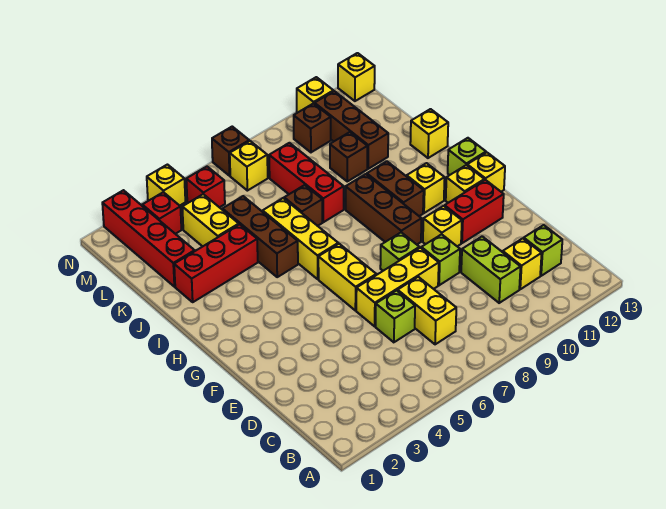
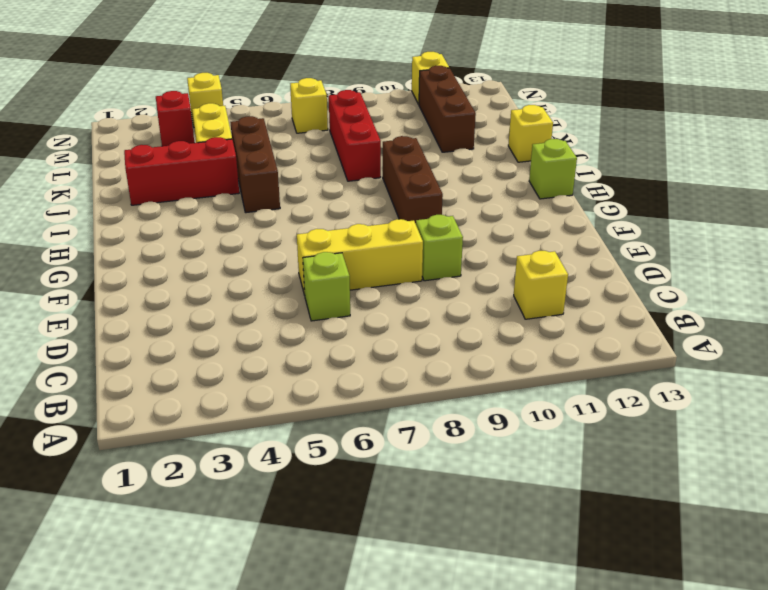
none -> yellow brick C7:D7 level 1
none -> lime brick C10:D10 level 1
none -> lime brick C12 level 1
none -> yellow brick F6:G6 level 1

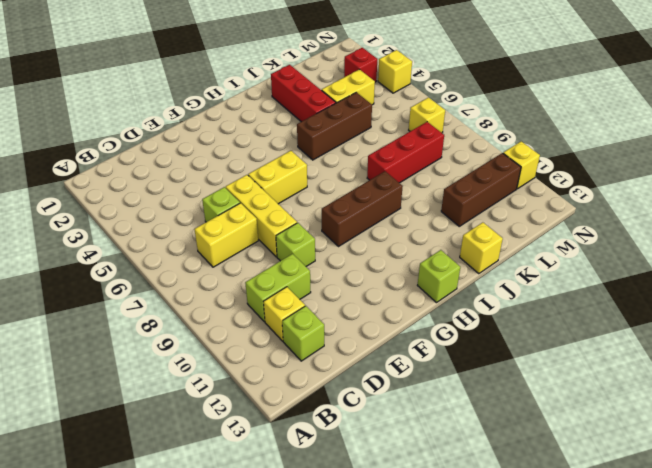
none -> lime brick F8 level 1
none -> yellow brick F10 level 1
none -> red brick F11:F12 level 1
none -> yellow brick G12 level 1

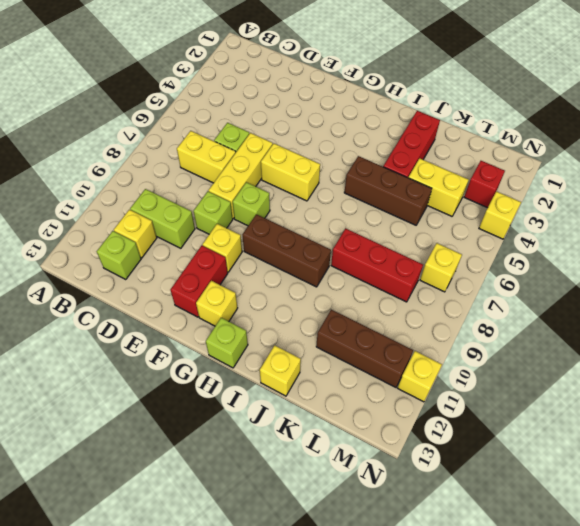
none -> yellow brick G13 level 1
none -> yellow brick H6:J6 level 1
none -> brown brick H10:I10 level 1
none -> yellow brick H11 level 1

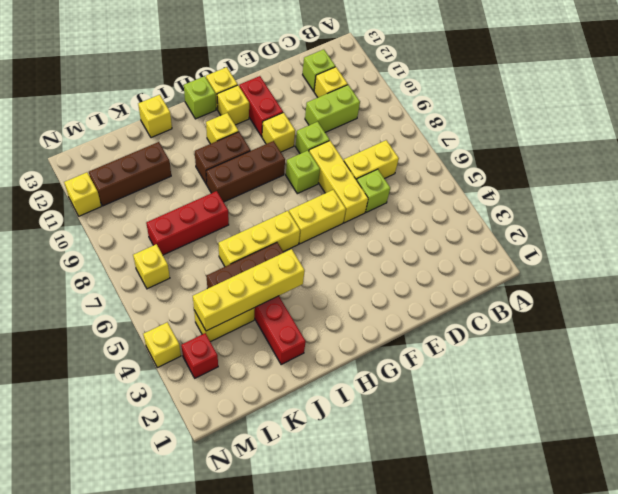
yellow brick I4:L4 level 2 -> none
none -> brown brick J7 level 1
none -> red brick K2:N2 level 1
none -> brown brick K10 level 1
none -> red brick M5 level 1

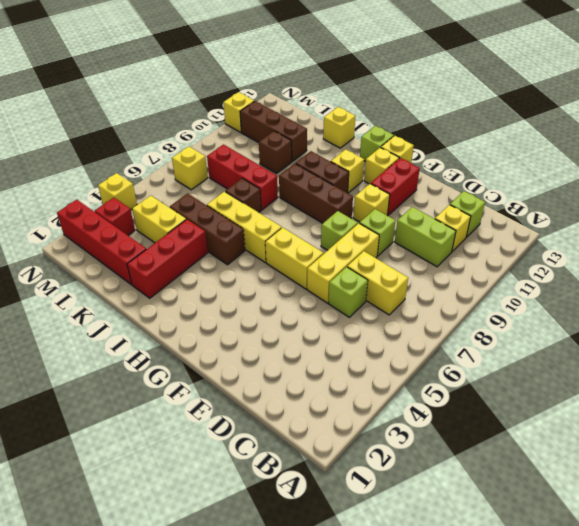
none -> red brick M5 level 1
none -> brown brick M10 level 1
none -> brown brick N7 level 1
none -> yellow brick N13 level 1

